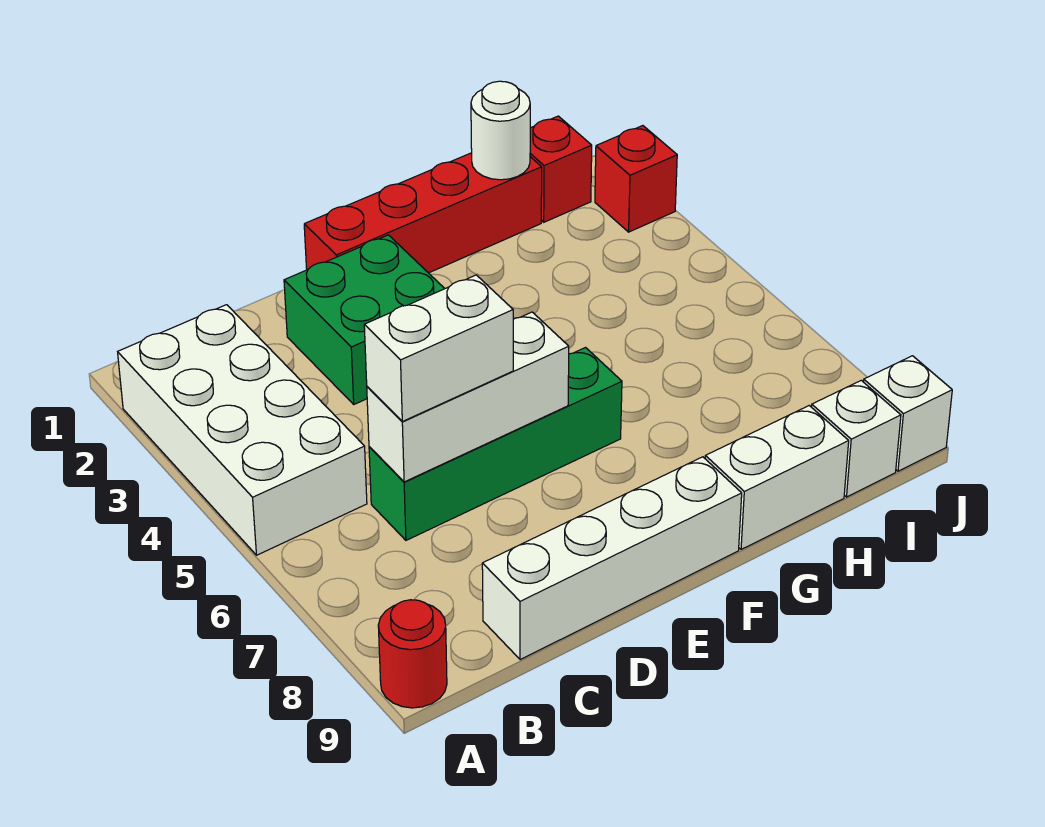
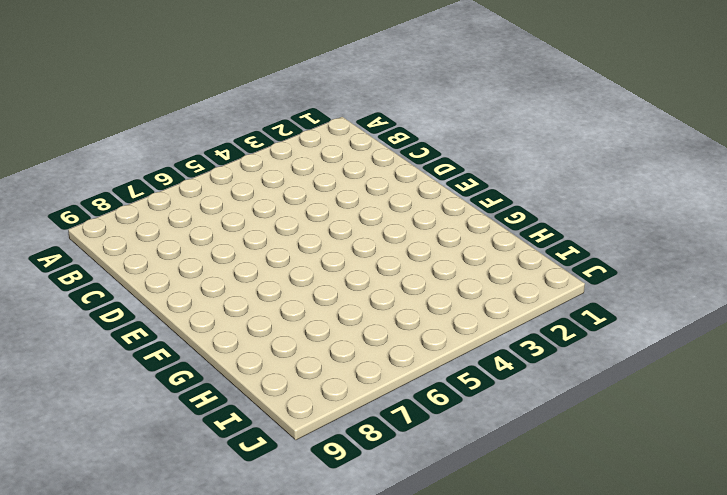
none -> white brick A2:B5 level 1
none -> red round brick A9 level 1
none -> green brick C6:F6 level 1

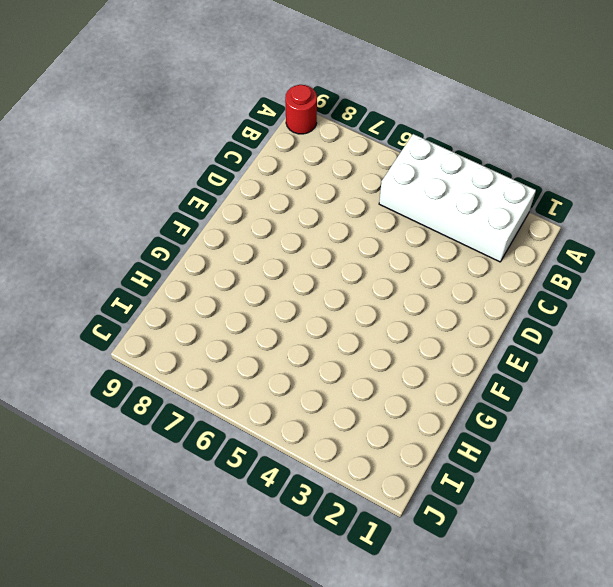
none -> green brick C6:F6 level 1
none -> white brick C9:F9 level 1
none -> green brick D2:E3 level 1

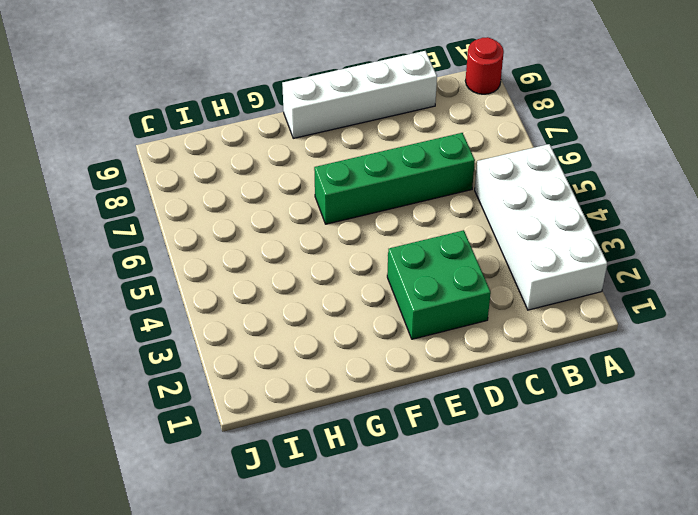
none -> red brick E1:H1 level 1
none -> white brick G9:H9 level 1
none -> red brick I1 level 1

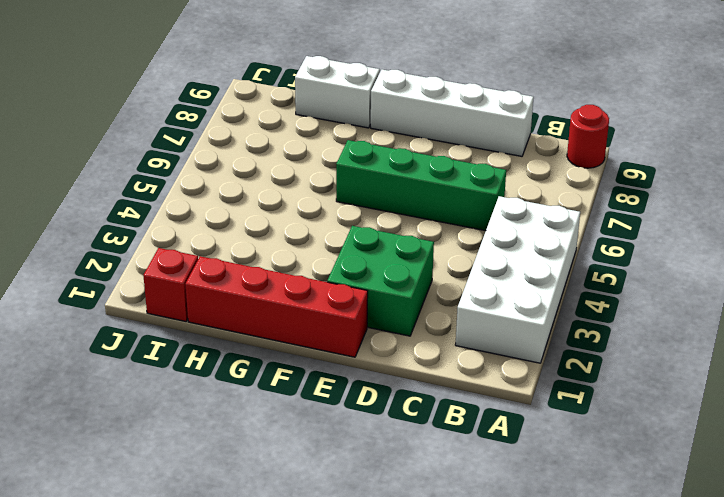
none -> white brick I9 level 1
none -> red brick J2 level 1
none -> white brick J9 level 1

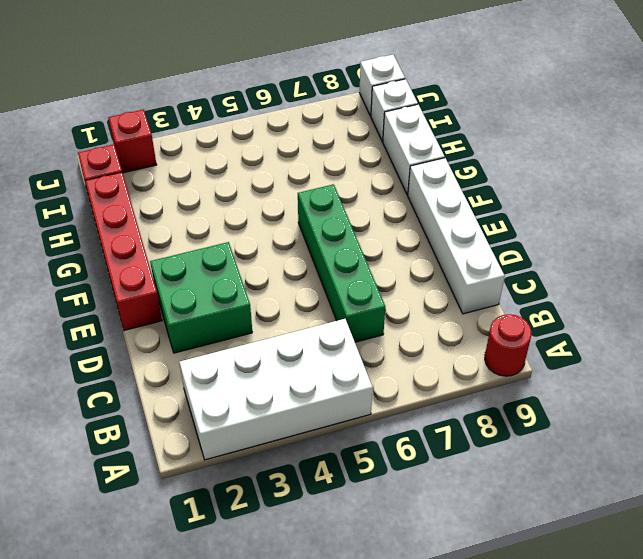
none -> white brick C6:E6 level 2
none -> white round brick H1 level 2
none -> white brick C6:D6 level 3

